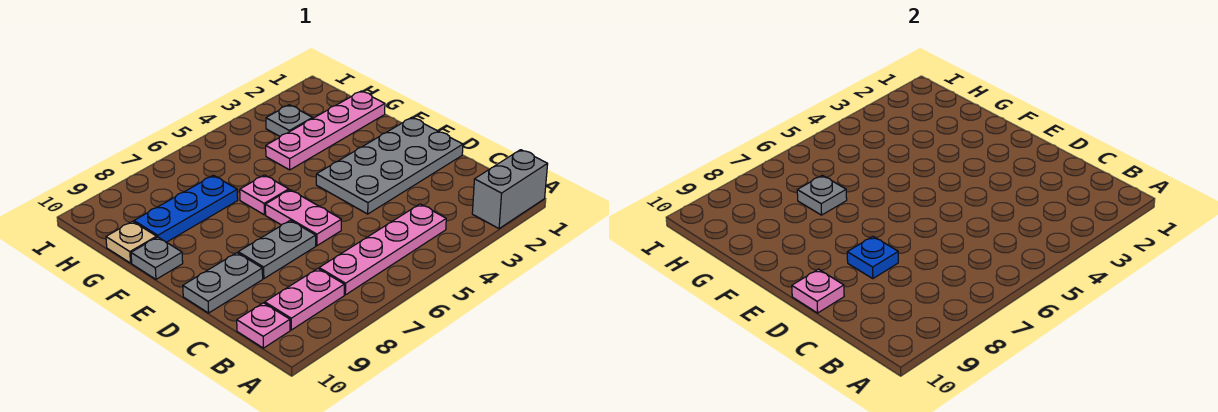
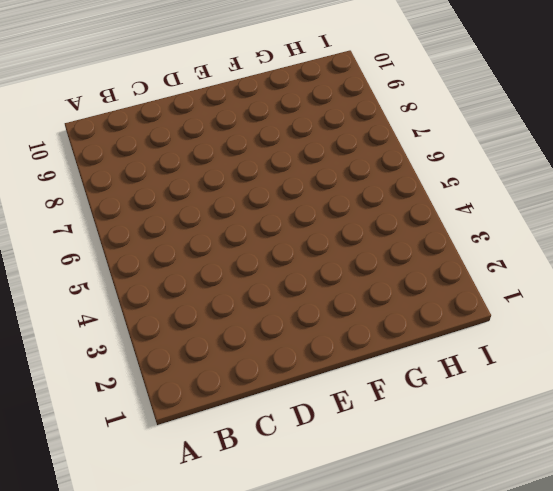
none -> grey brick A1:A2 level 1
none -> pink plate B4:B7 level 1
none -> pink plate B8:B9 level 1

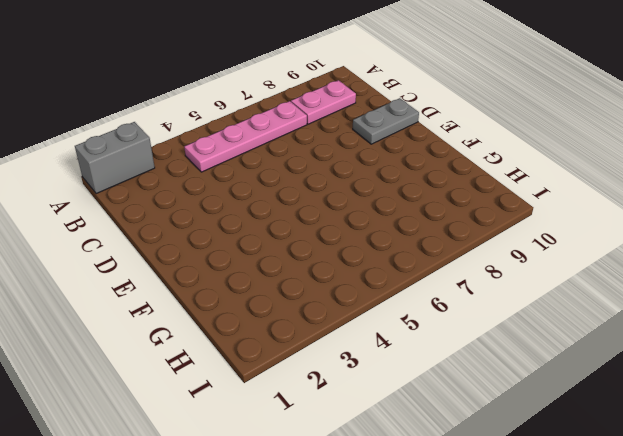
none -> pink plate B10 level 1
none -> grey plate D1:E4 level 1
none -> pink plate D6:E6 level 1

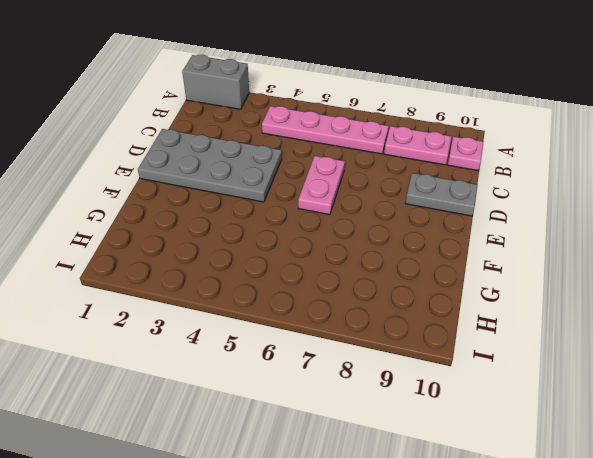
none -> grey plate D7:D8 level 1
none -> pink plate F6 level 1
none -> grey plate F10 level 1

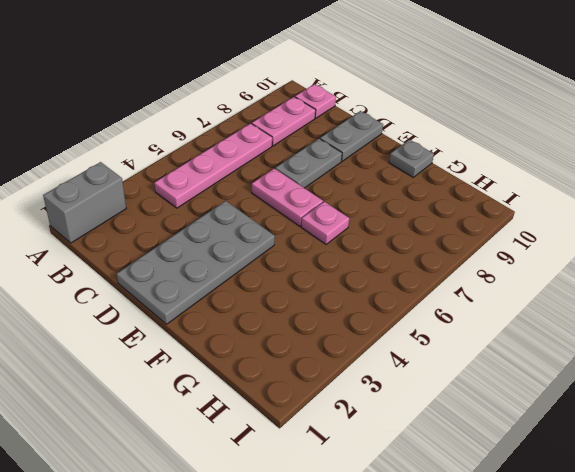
none -> pink plate G1:G4 level 1
none -> blue plate G7:G9 level 1
none -> tan plate G10 level 1

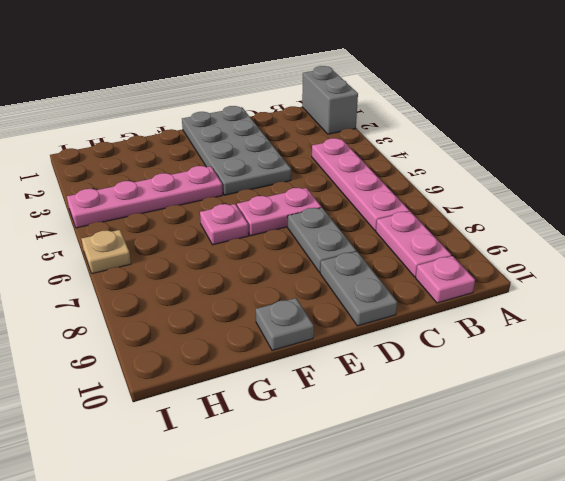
pink plate F4:I4 level 1 -> pink plate G1:G4 level 1
tan plate I6 level 1 -> tan plate G10 level 1
none -> blue plate G7:G9 level 1
none -> grey plate H3 level 1
none -> blue plate D8 level 2

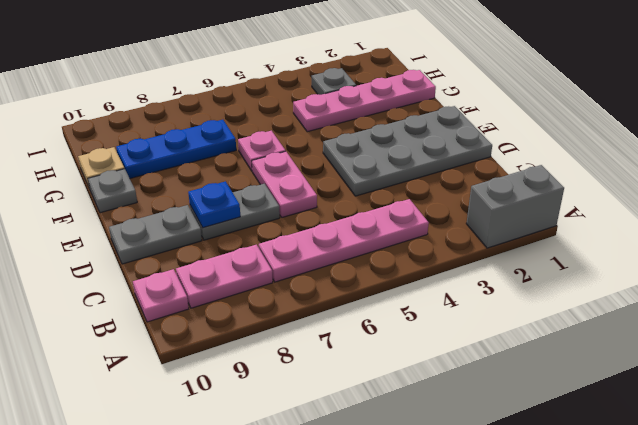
none -> pink plate D10 level 2
none -> grey plate G7 level 2

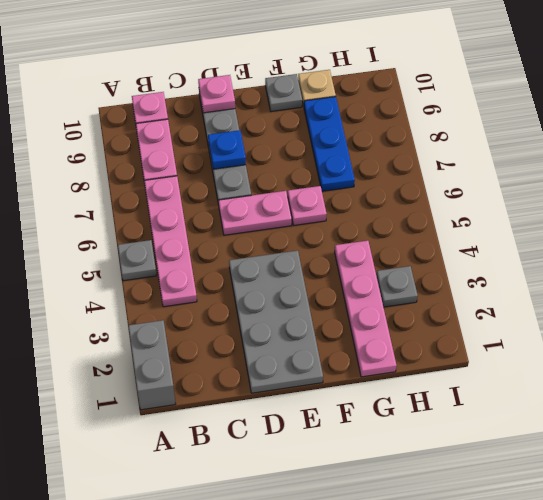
grey plate A5 level 1 -> grey plate G7 level 2

